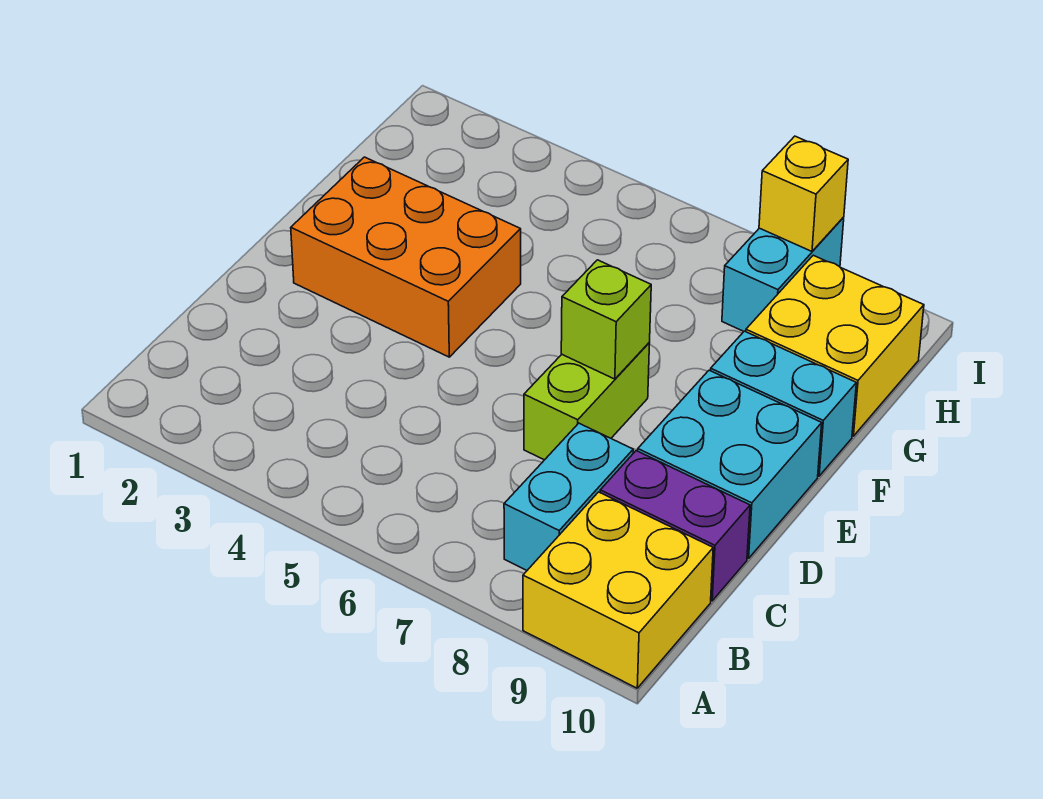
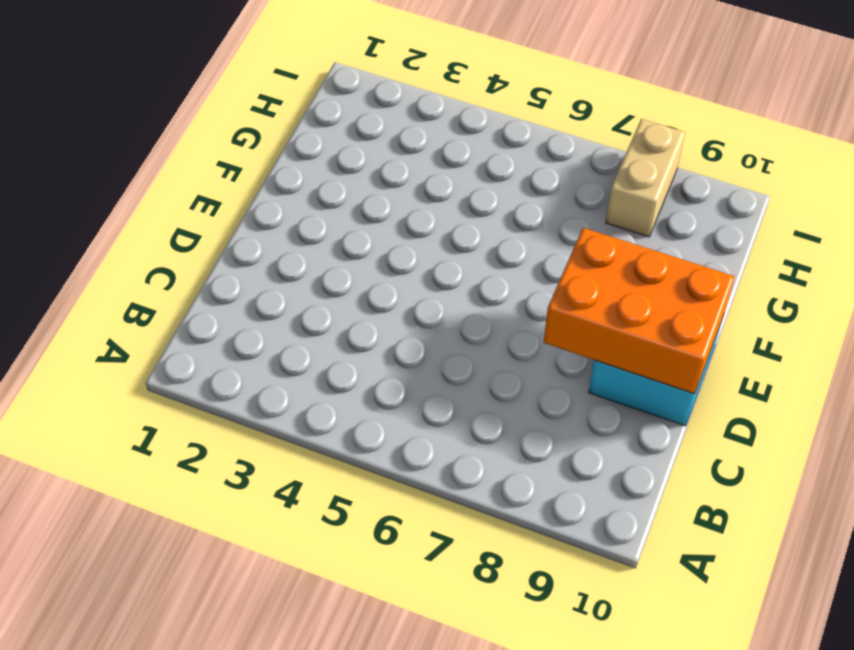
orange brick D8:E10 level 2 -> orange brick E2:F4 level 1
tan brick H8:I8 level 1 -> cyan brick H8:I8 level 1
none -> yellow brick A9:B10 level 1
none -> cyan brick B8:C8 level 1

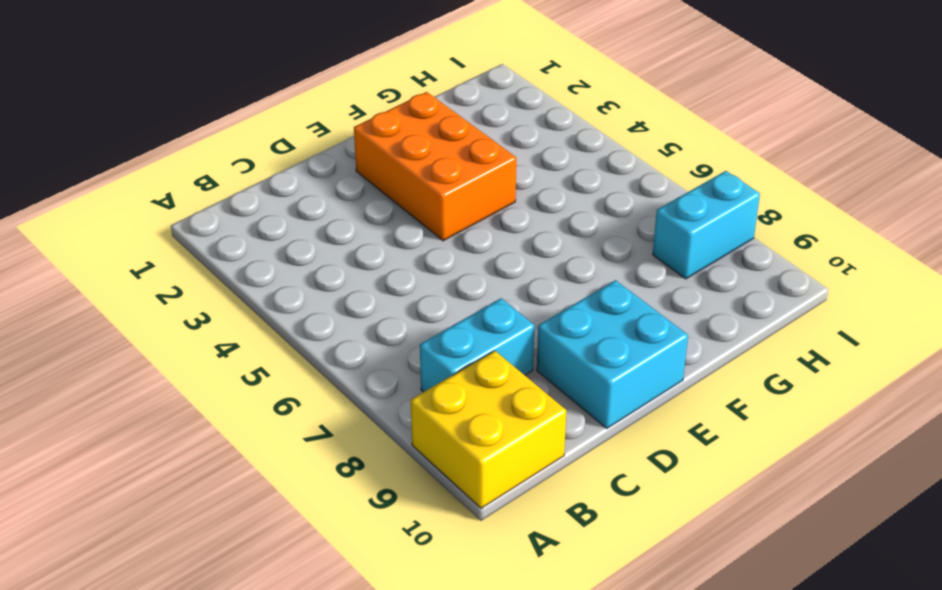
none -> purple brick C9:C10 level 1
none -> lime brick D7:E7 level 1

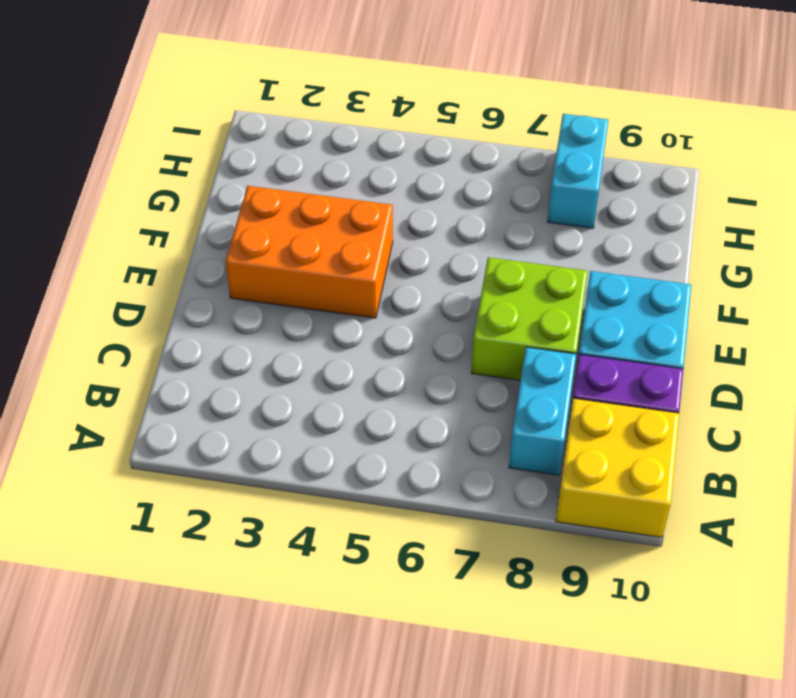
lime brick D7:E8 level 1 -> lime brick D7:E7 level 1
none -> cyan brick F9:F10 level 1
none -> yellow brick G9:H10 level 1

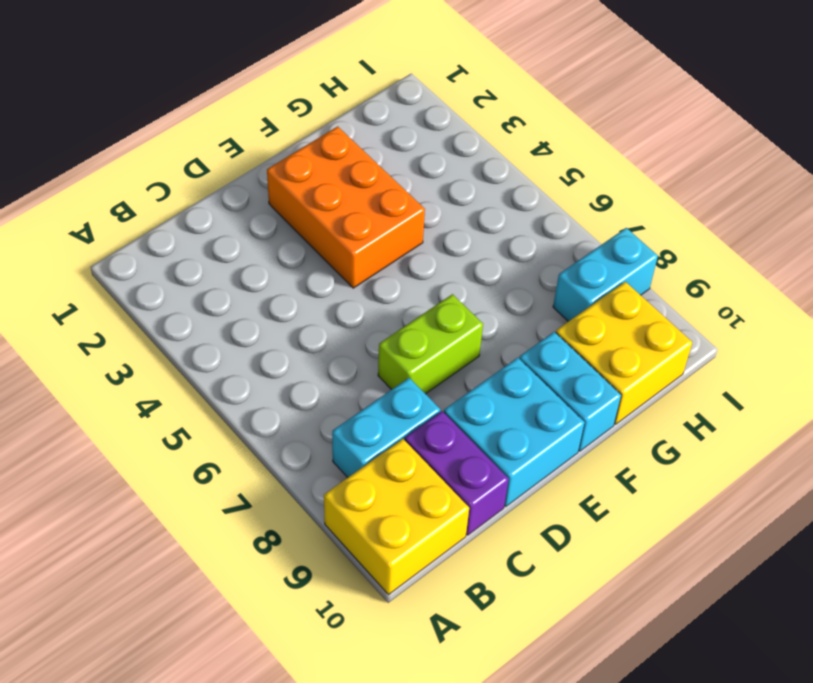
none -> lime brick E7 level 2
none -> yellow brick I8 level 2

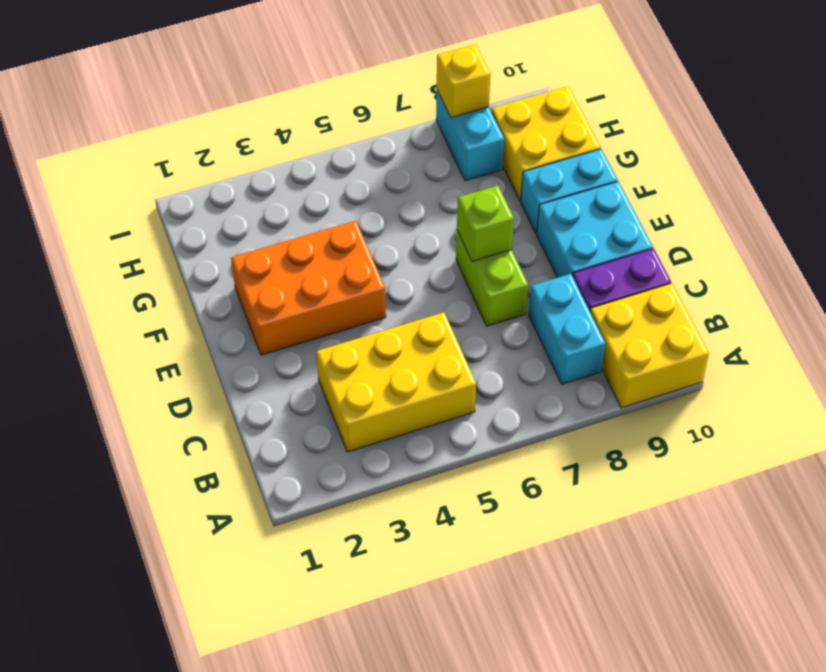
yellow brick B3:C5 level 1 -> none

